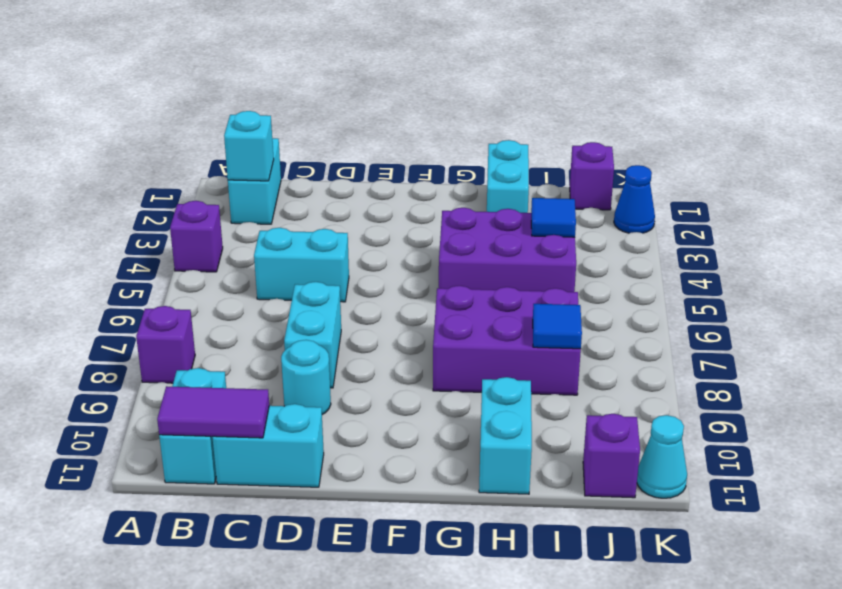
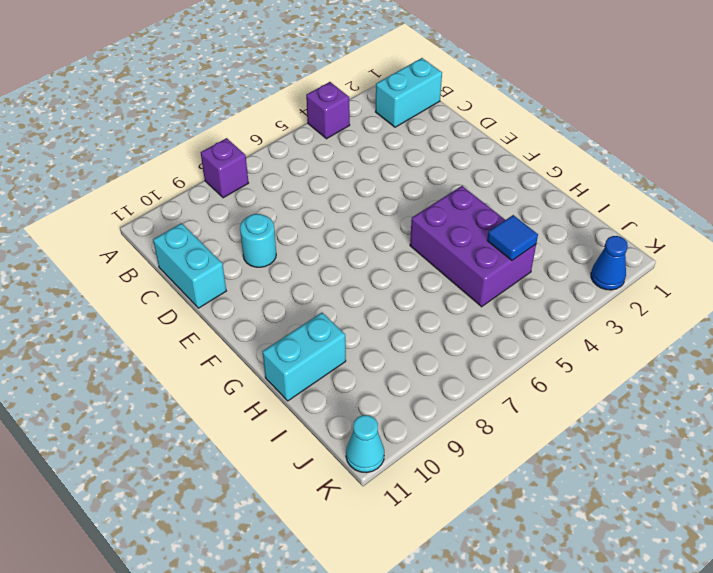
none -> cyan brick B10:B11 level 1
none -> cyan brick C5:D5 level 1
none -> cyan brick D7:D8 level 1

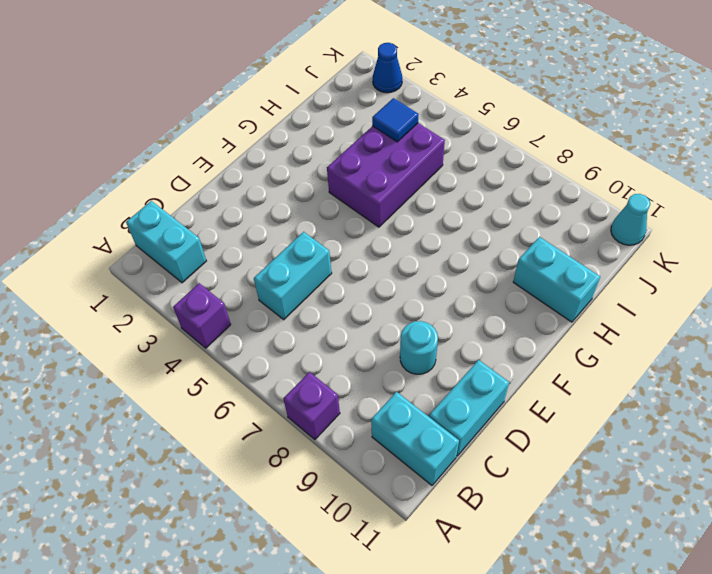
none -> cyan brick D7:D8 level 1
none -> purple brick G7:I8 level 1
none -> cyan brick H1:H2 level 1

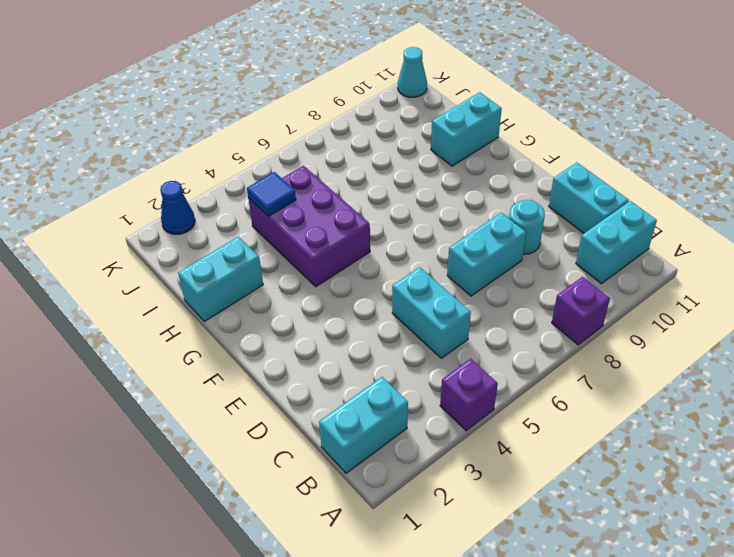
none -> purple brick G7:I8 level 1
none -> purple brick J1 level 1
none -> purple brick J11 level 1

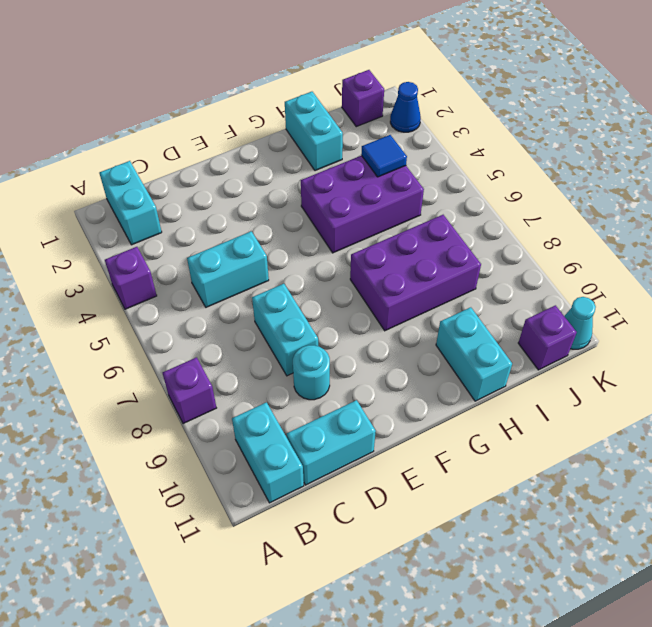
none -> cyan brick B2 level 2
none -> purple tile B11:C11 level 2
none -> blue tile I8 level 2

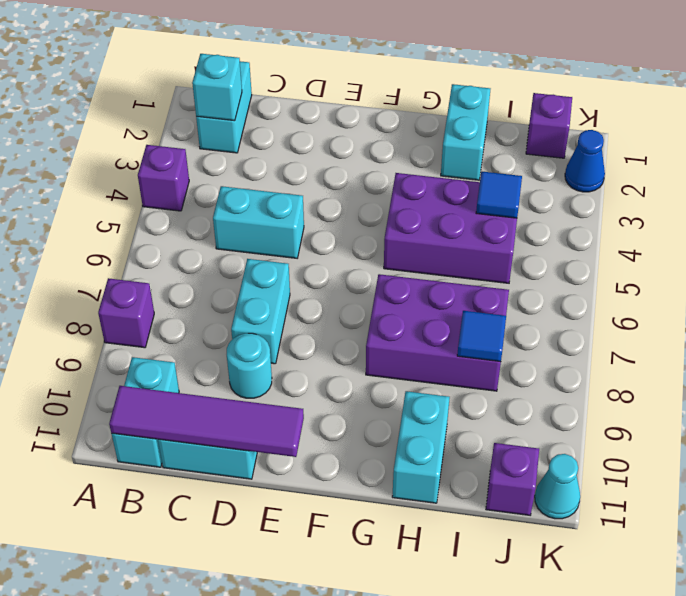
purple tile B11:E11 level 2 -> purple tile B11:C11 level 2

